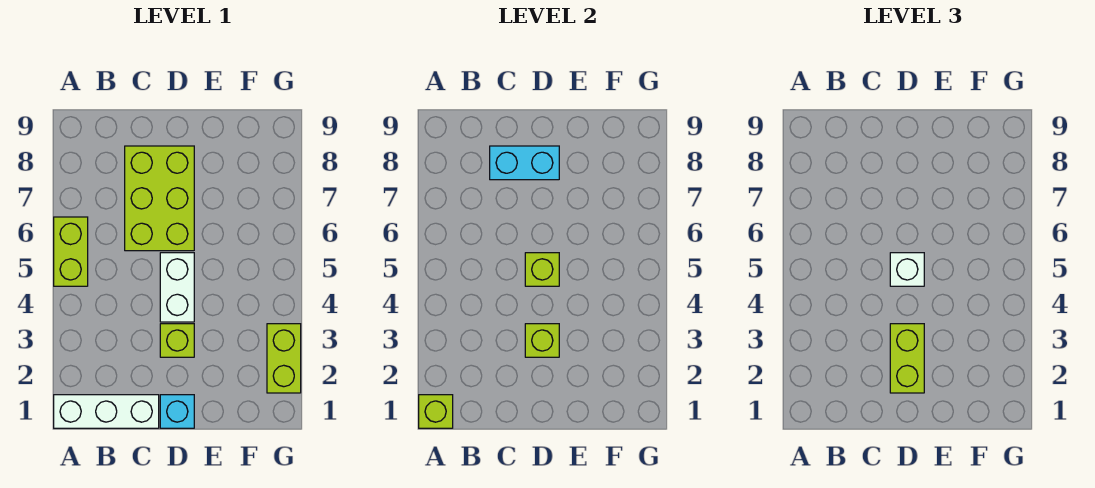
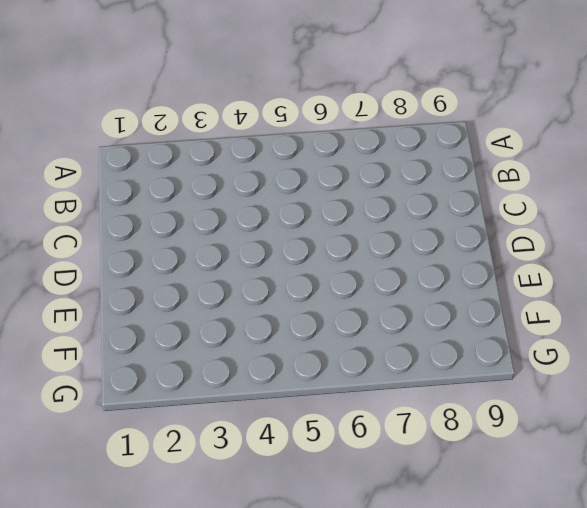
none -> white brick A1:C1 level 1
none -> lime brick A5:A6 level 1
none -> lime brick C6:D8 level 1

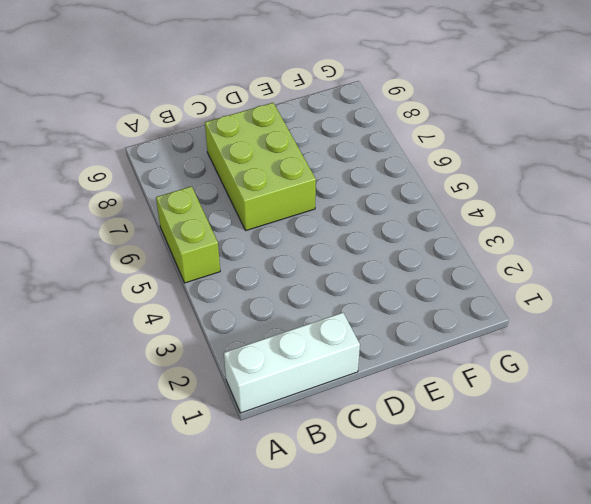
none -> cyan brick D1 level 1
none -> lime brick D3 level 1
none -> white brick D4:D5 level 1

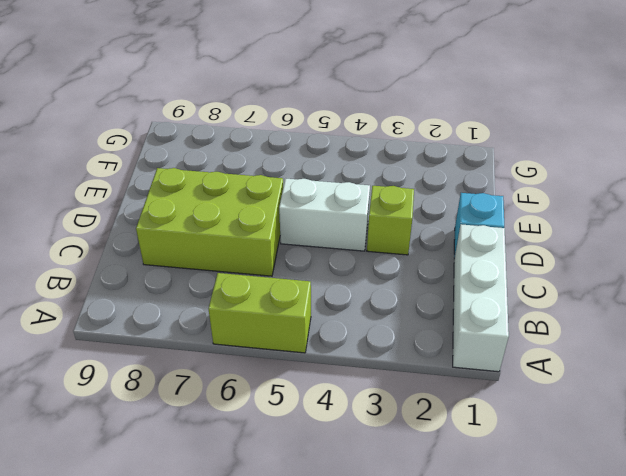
none -> lime brick G2:G3 level 1
none -> lime brick A1 level 2
none -> cyan brick C8:D8 level 2

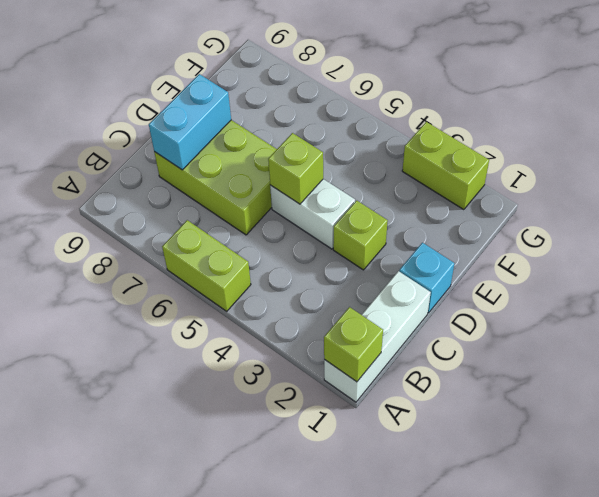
none -> lime brick D3 level 2
none -> lime brick D2:D3 level 3
none -> white brick D5 level 3

